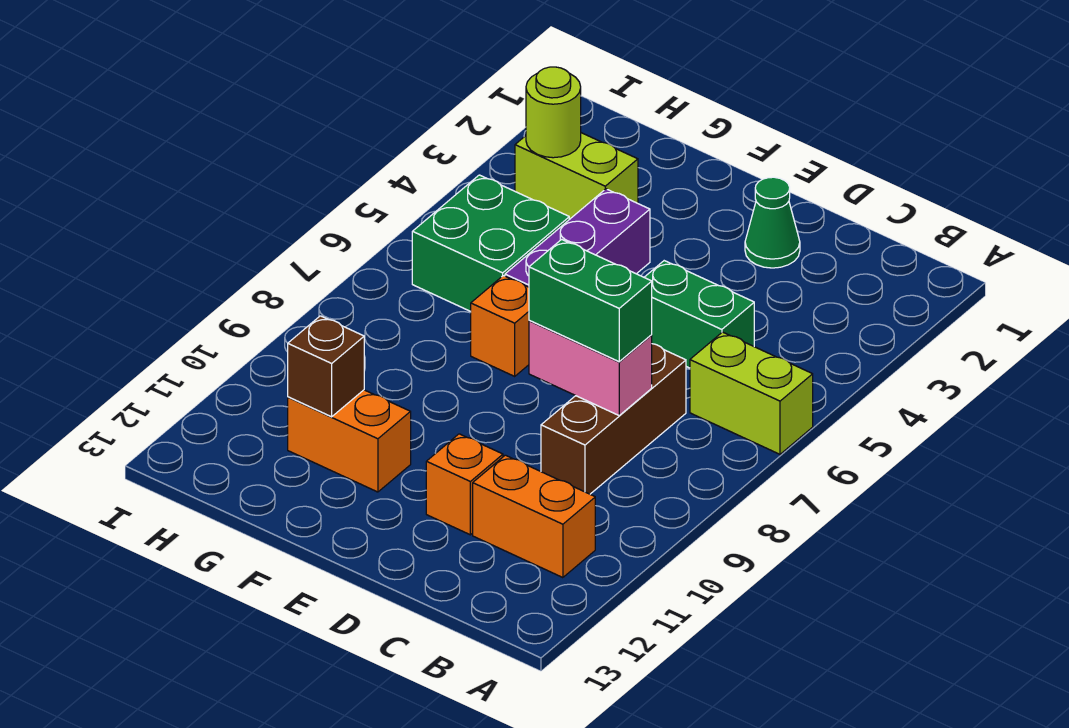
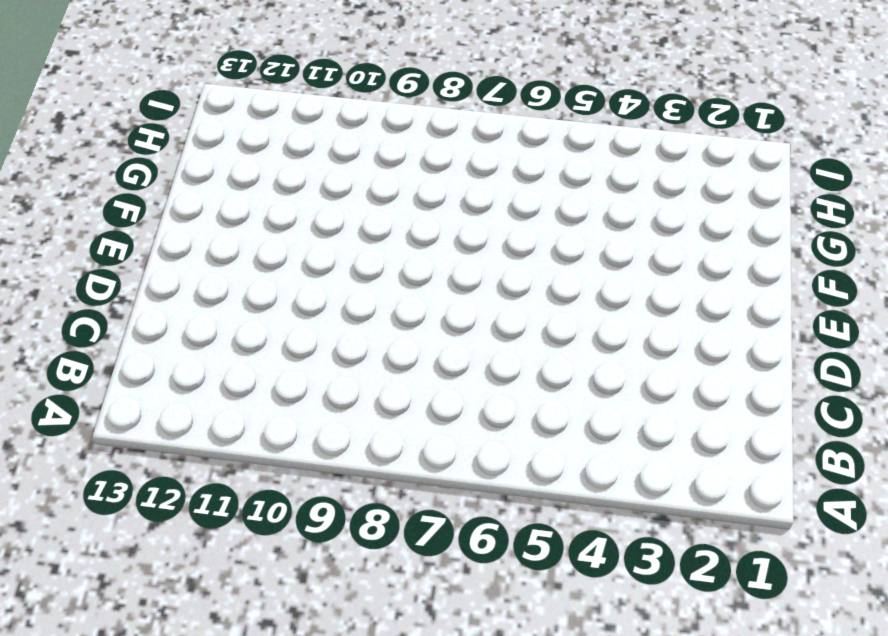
none -> lime brick A6:B6 level 1
none -> orange brick B11:C11 level 1
none -> green brick C5:D5 level 1

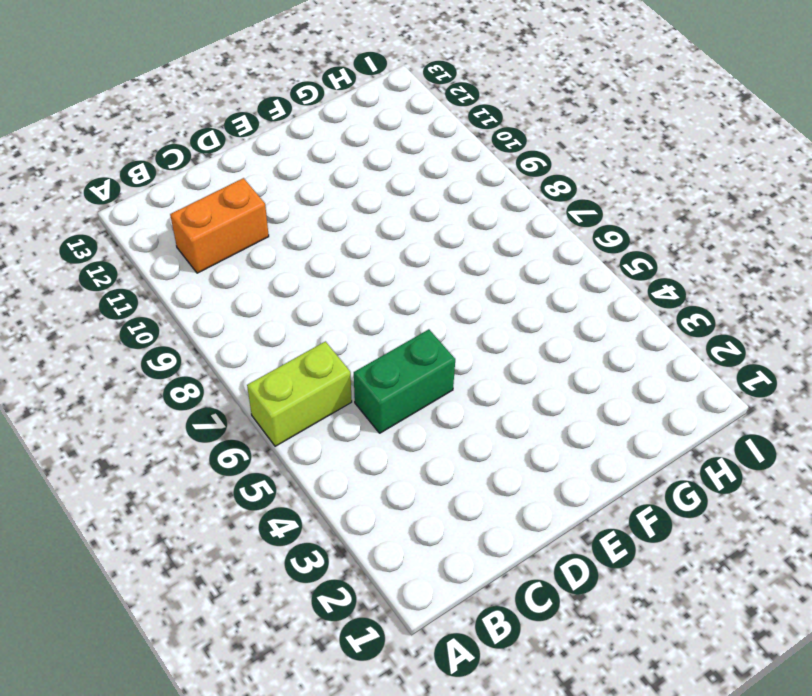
none -> brown brick C7:C9 level 1
none -> green cone D2 level 1
none -> orange brick D11 level 1

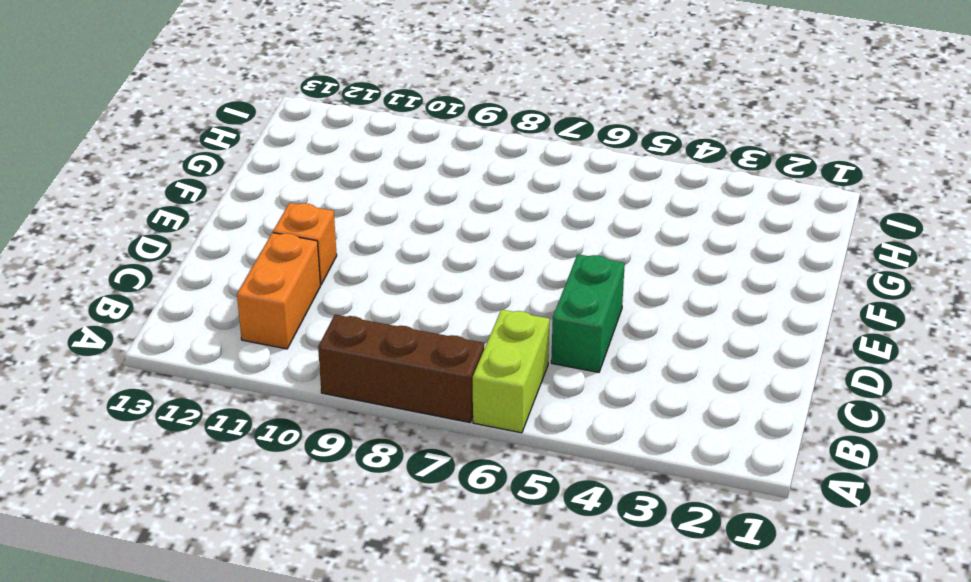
brown brick A7:A9 level 1 -> brown brick C7:C9 level 1
none -> green cone D2 level 1
none -> purple brick F4:F6 level 1
none -> orange brick F7 level 1

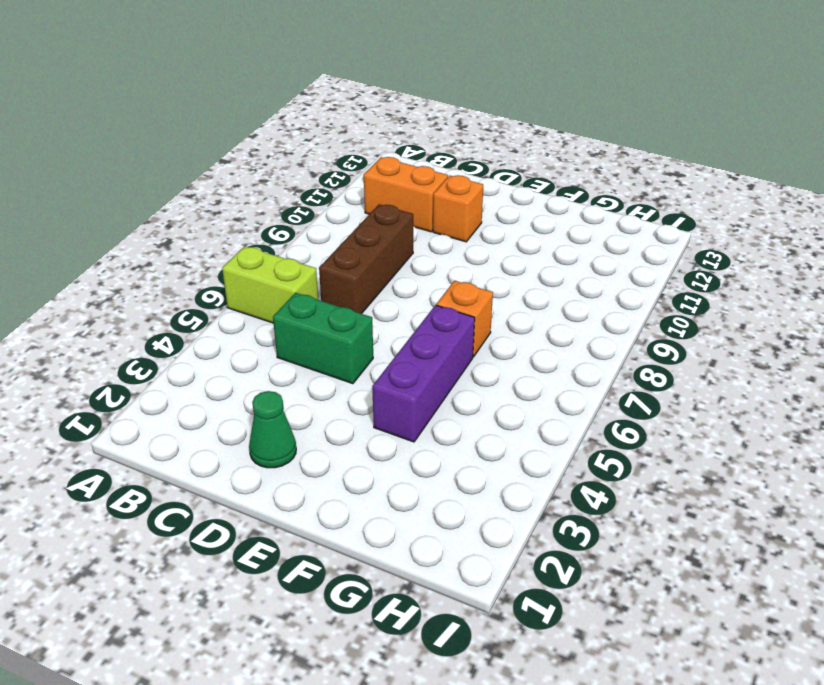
none -> orange brick F11:G11 level 1
none -> lime brick G3:H3 level 1
none -> green brick G5:H6 level 1

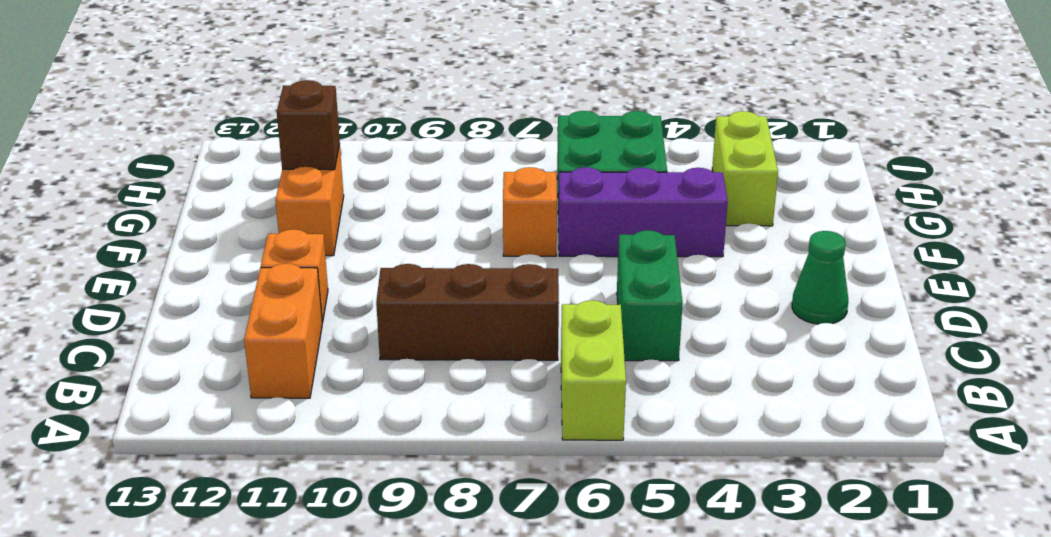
none -> pink brick C8:D8 level 2
none -> lime round brick H3 level 2
none -> green brick C8:D8 level 3

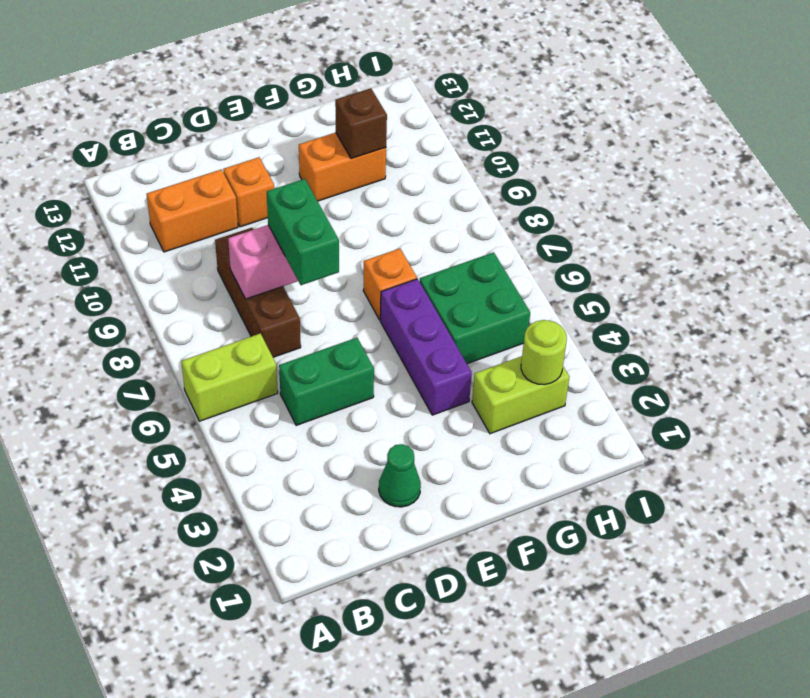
green brick D7:D8 level 3 -> green brick C8:D8 level 3

